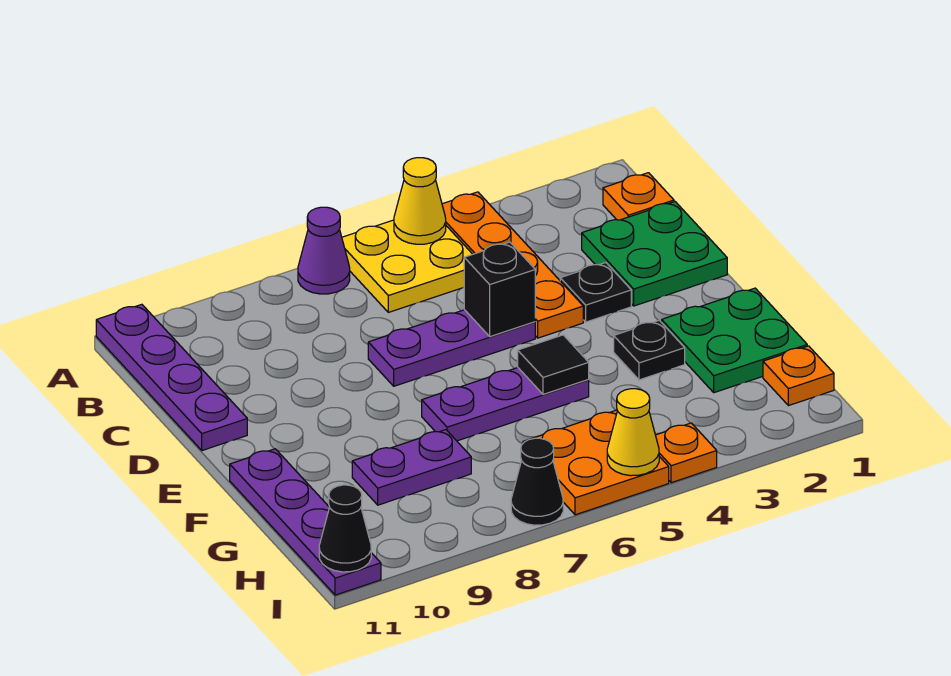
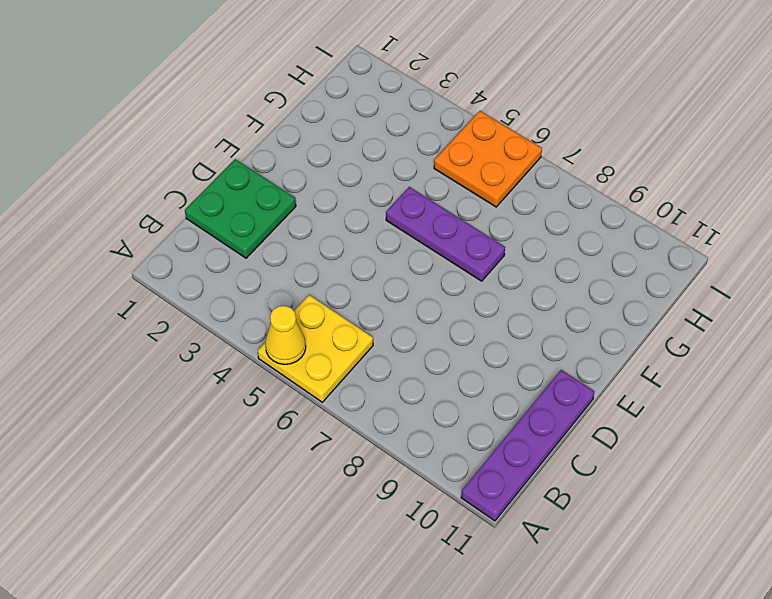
none -> orange plate A4:D4 level 1
none -> purple cone A7 level 1
none -> orange plate B1 level 1

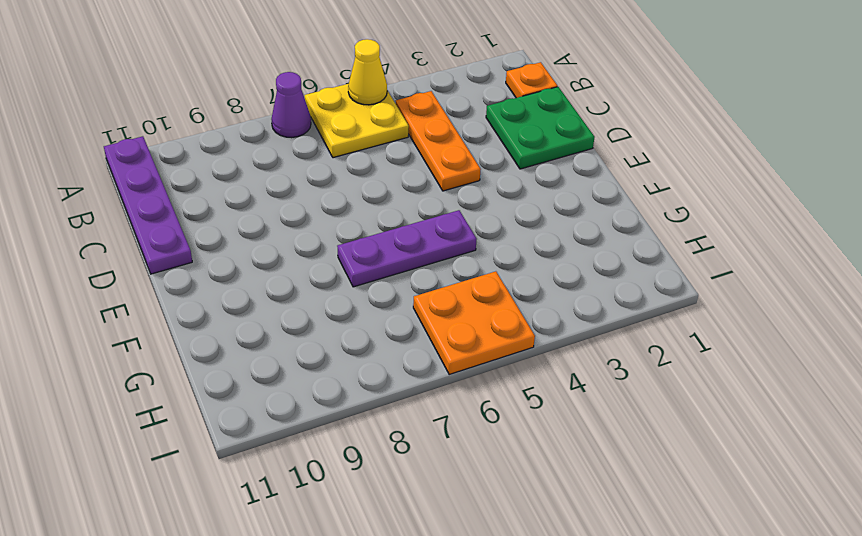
orange plate B4:D4 level 1 -> orange plate A4:D4 level 1
none -> black plate D3 level 1
none -> purple plate D5:D7 level 1
none -> green plate F1:G2 level 1

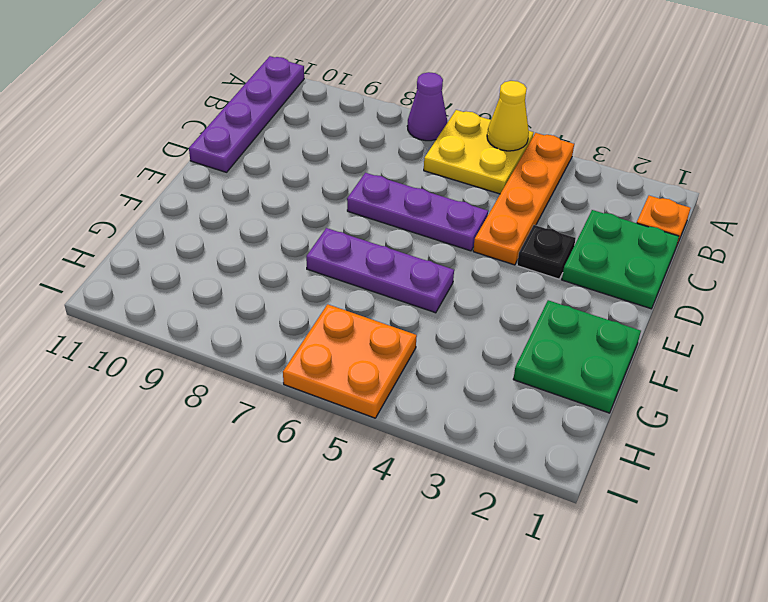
none -> black plate F3 level 1
none -> purple plate F11:I11 level 1
none -> purple plate G8:G9 level 1

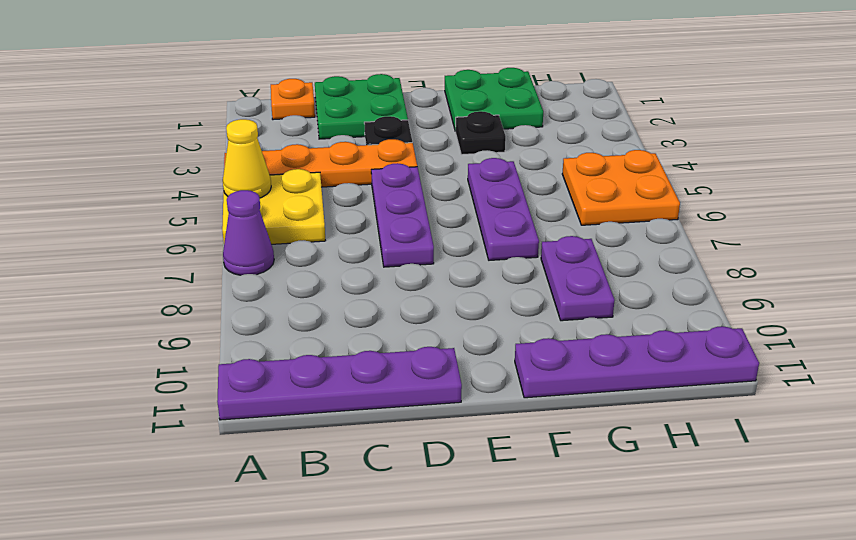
none -> orange plate H1 level 1
none -> orange plate I4 level 1
none -> black cone I7 level 1

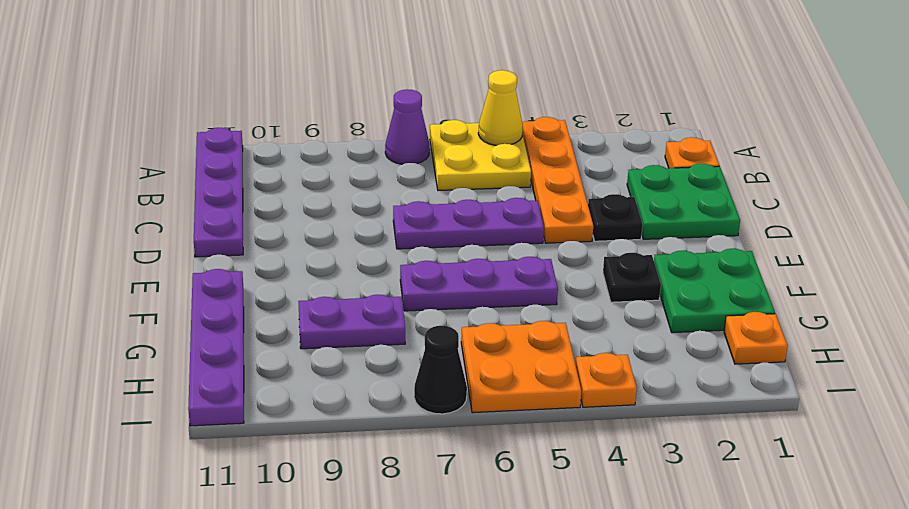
none -> black brick D5 level 2
none -> black tile F5 level 2
none -> yellow cone I5 level 2

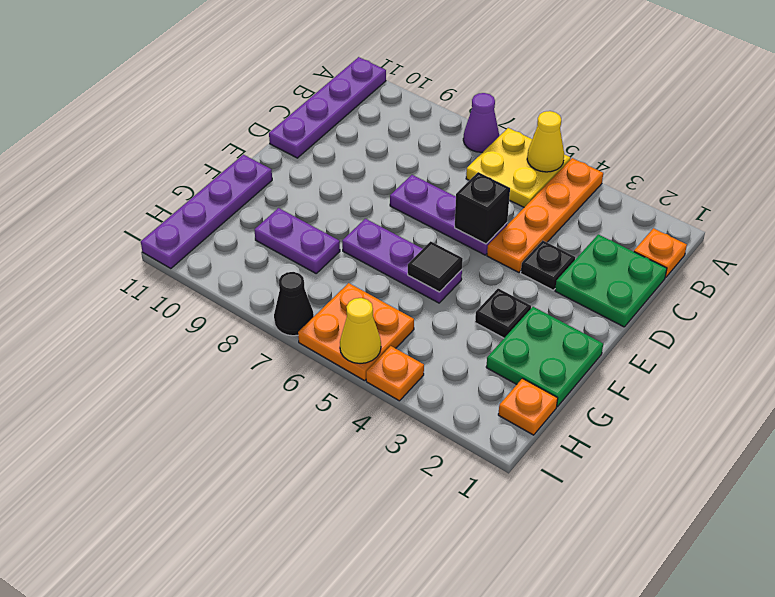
none -> black cone I11 level 2

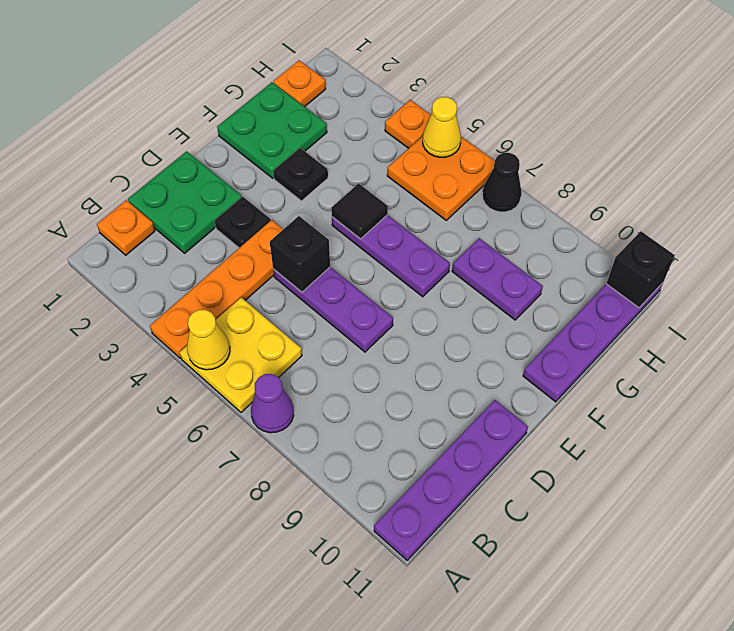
black brick I11 level 2 -> black cone I11 level 2

